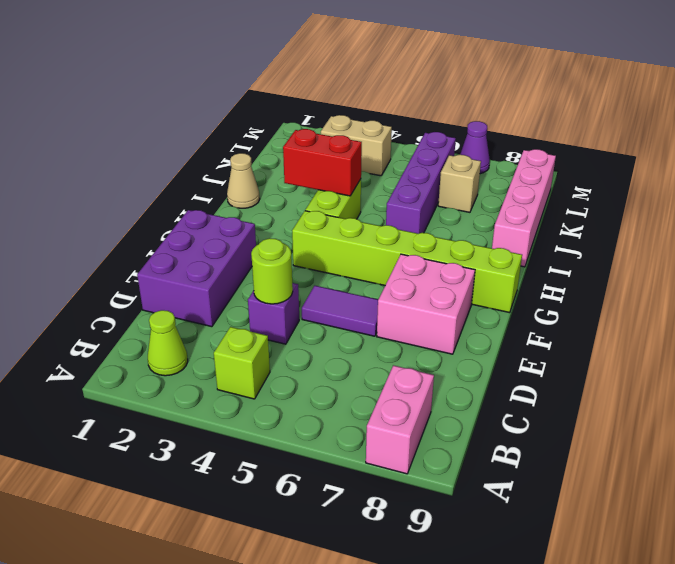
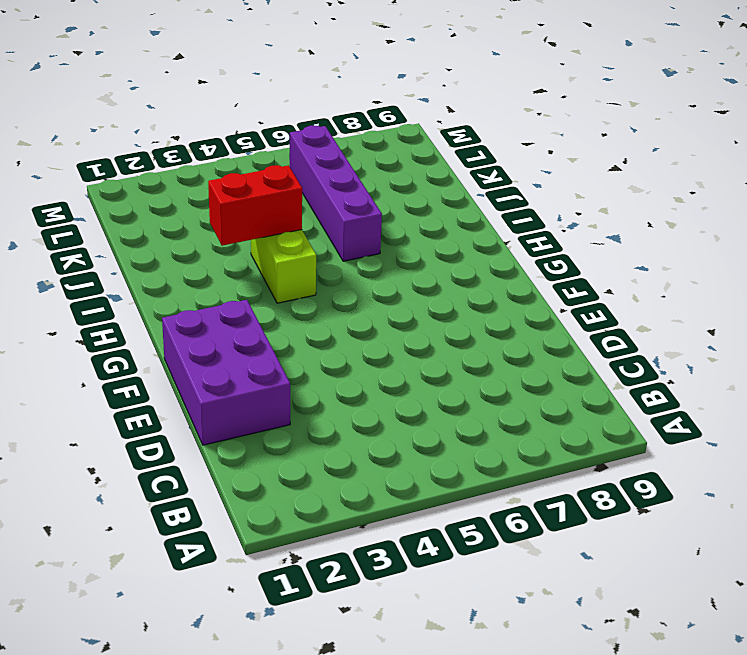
none -> pink brick A8:B8 level 1
none -> lime cone B2 level 1
none -> lime brick B4 level 1

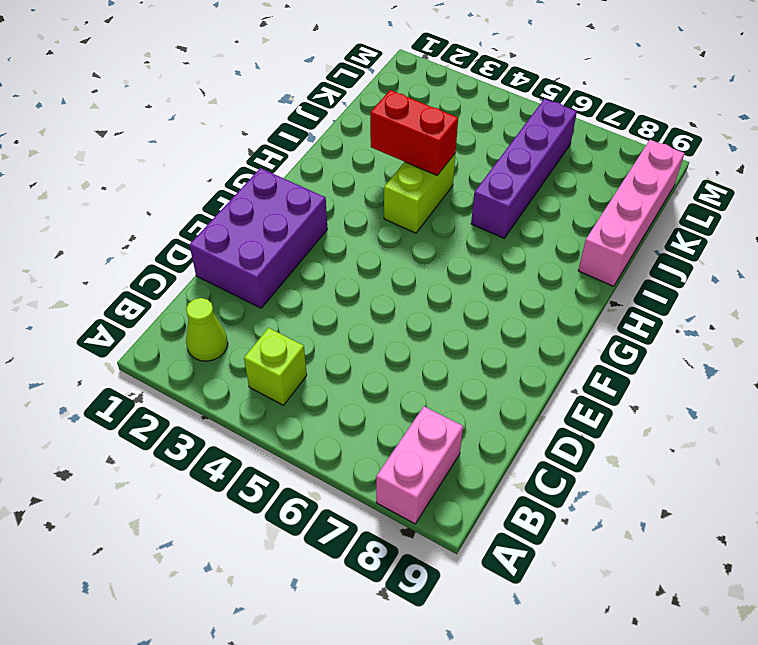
none -> purple brick D4 level 1
none -> purple tile E5:E6 level 1
none -> pink brick E7:F8 level 1

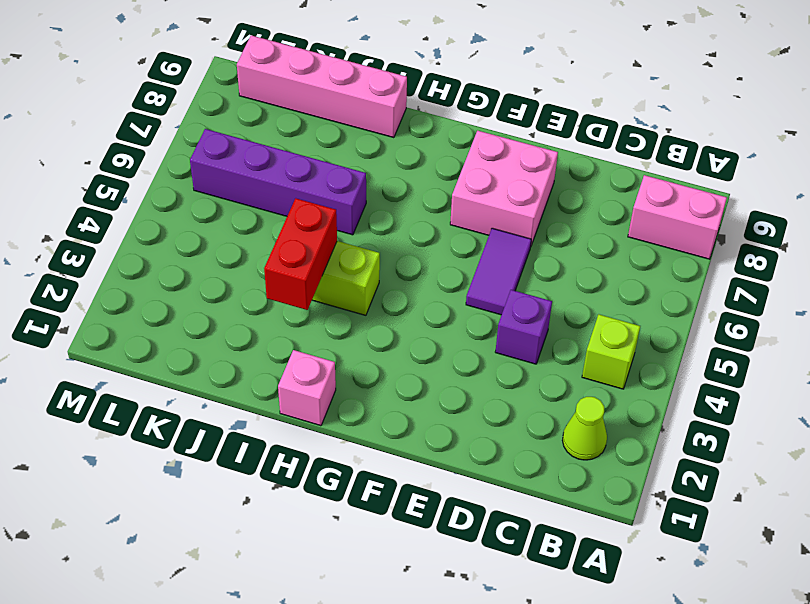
pink brick H1 level 1 -> none
none -> purple brick D1:F2 level 1
none -> lime brick G4:G9 level 1
none -> tan cone I1 level 1

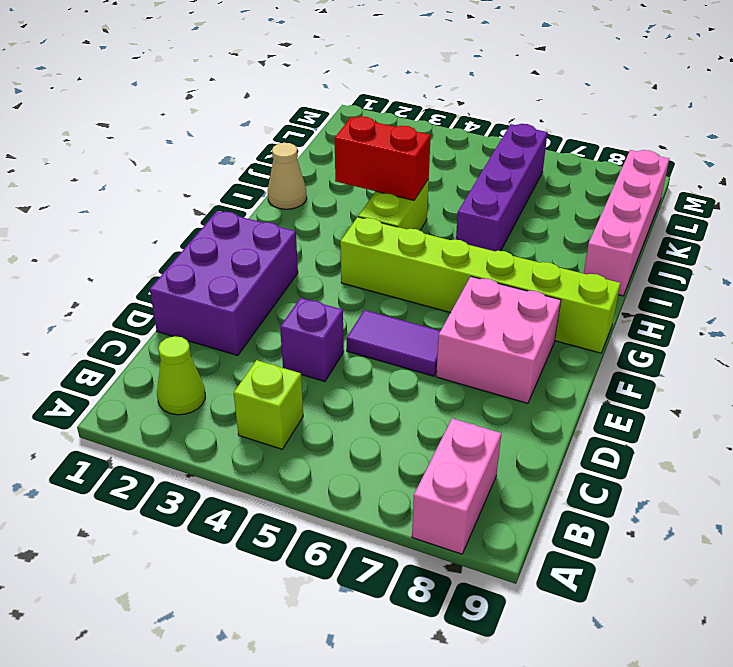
none -> tan brick K7 level 1
none -> tan brick L3:L4 level 1
none -> purple cone M7 level 1

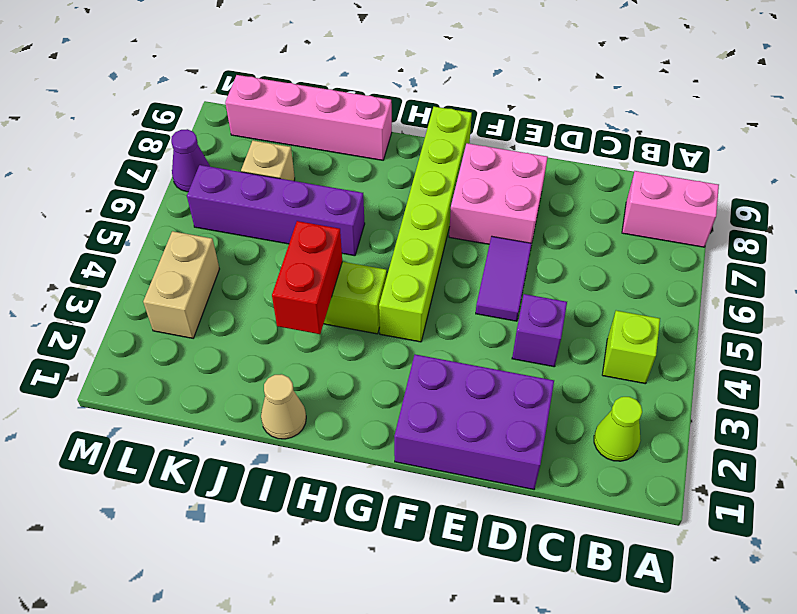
none -> lime round brick D4 level 2

